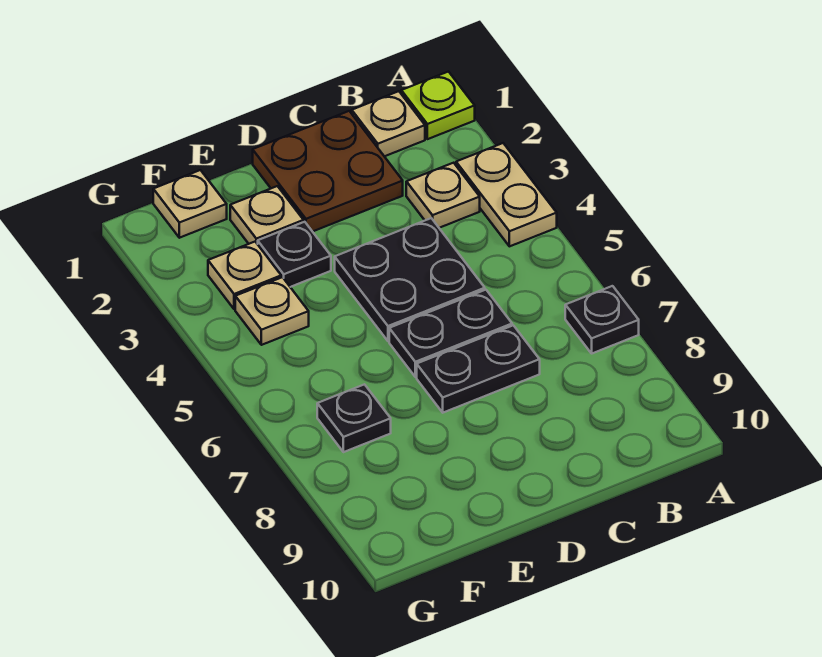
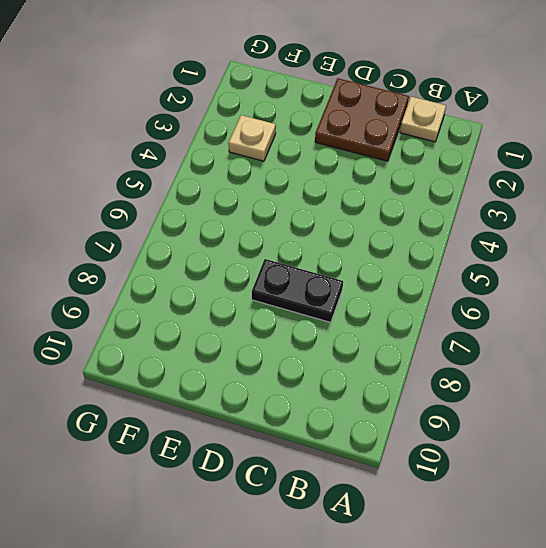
none -> lime plate A1 level 1
none -> tan plate A3:A4 level 1
none -> black plate A7 level 1

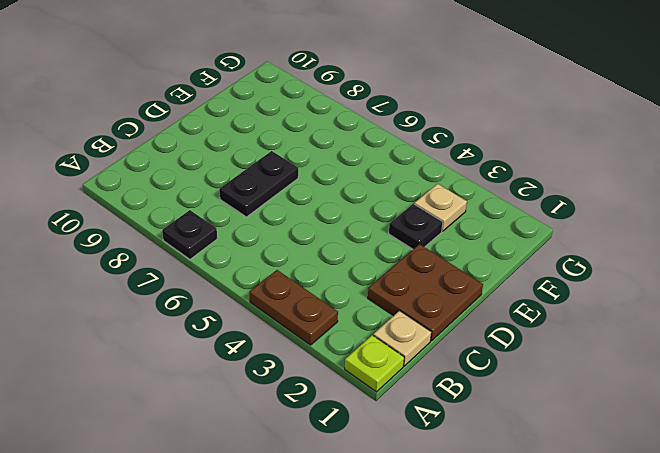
brown plate A3:A4 level 1 -> tan plate A3:A4 level 1
none -> tan plate B3 level 1
none -> black plate C4:D5 level 1
none -> black plate C6:D6 level 1

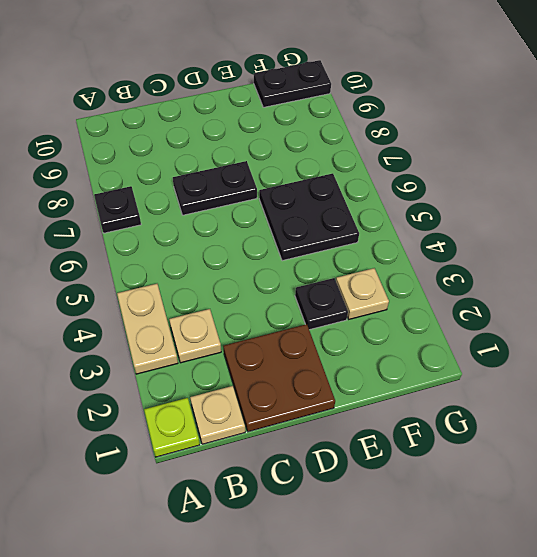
black plate E5:F6 level 1 -> black plate C4:D5 level 1
black plate F10:G10 level 1 -> black plate C6:D6 level 1
none -> tan plate E2 level 1
none -> tan plate F1 level 1
none -> tan plate F4 level 1

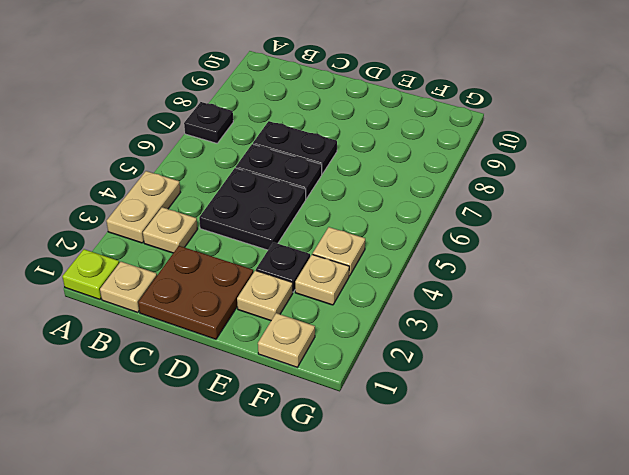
none -> black plate F7 level 1

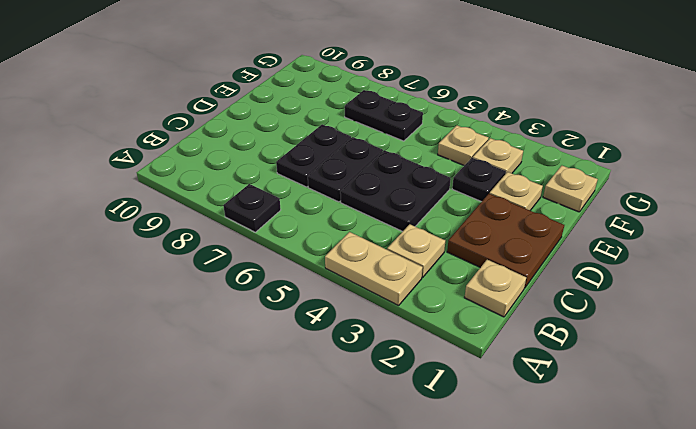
black plate F6:F7 level 1 -> black plate F7 level 1
none -> lime plate A1 level 1

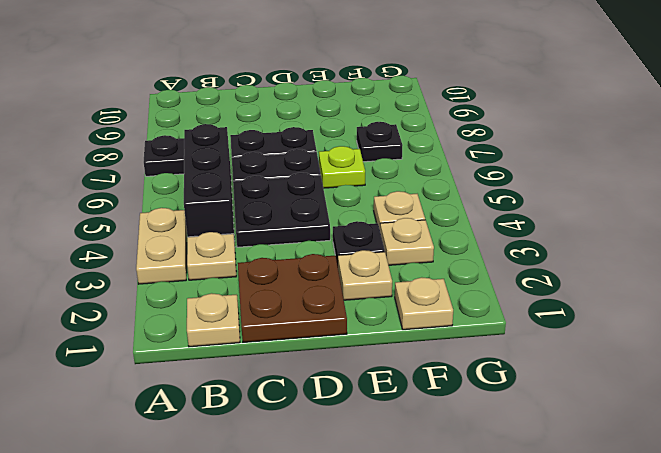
black brick B4:B6 level 1 -> none
lime plate E6 level 1 -> lime plate A1 level 1

